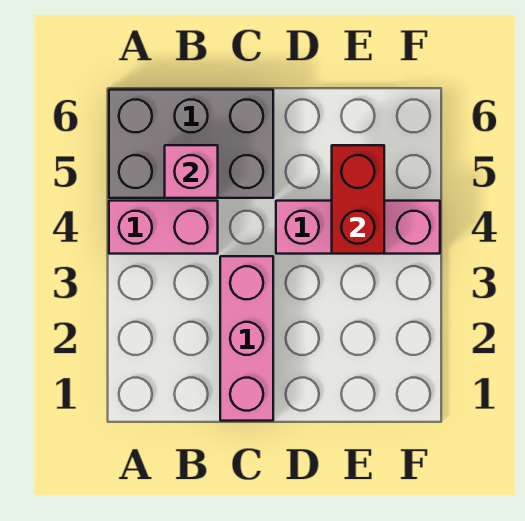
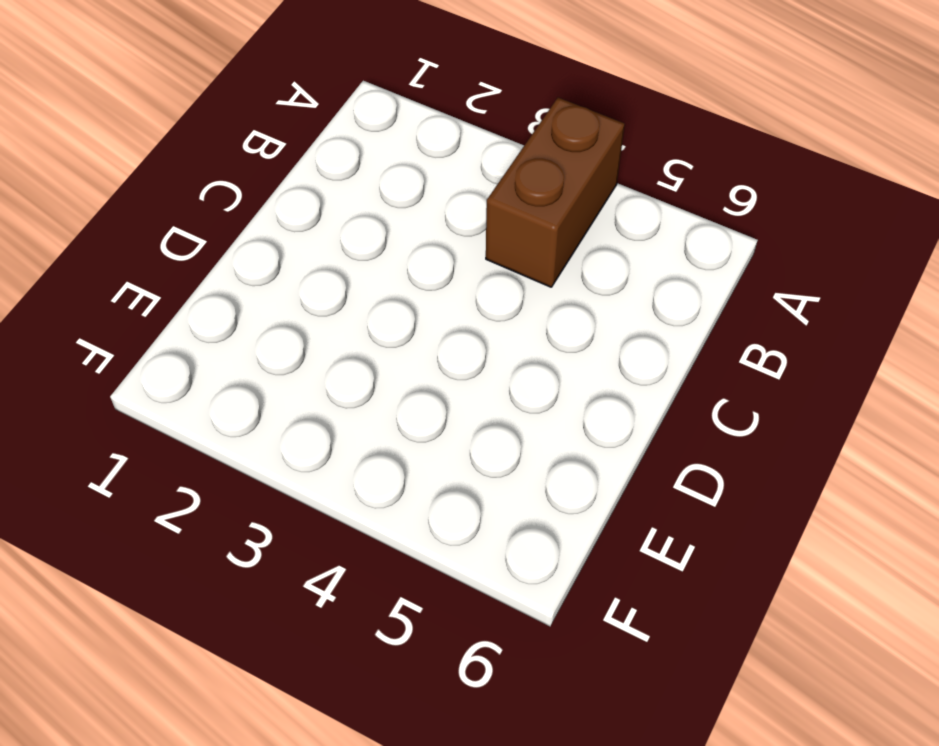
brown brick A4:B4 level 1 -> pink brick A4:B4 level 1
none -> grey brick A5:C6 level 1
none -> pink brick C1:C3 level 1

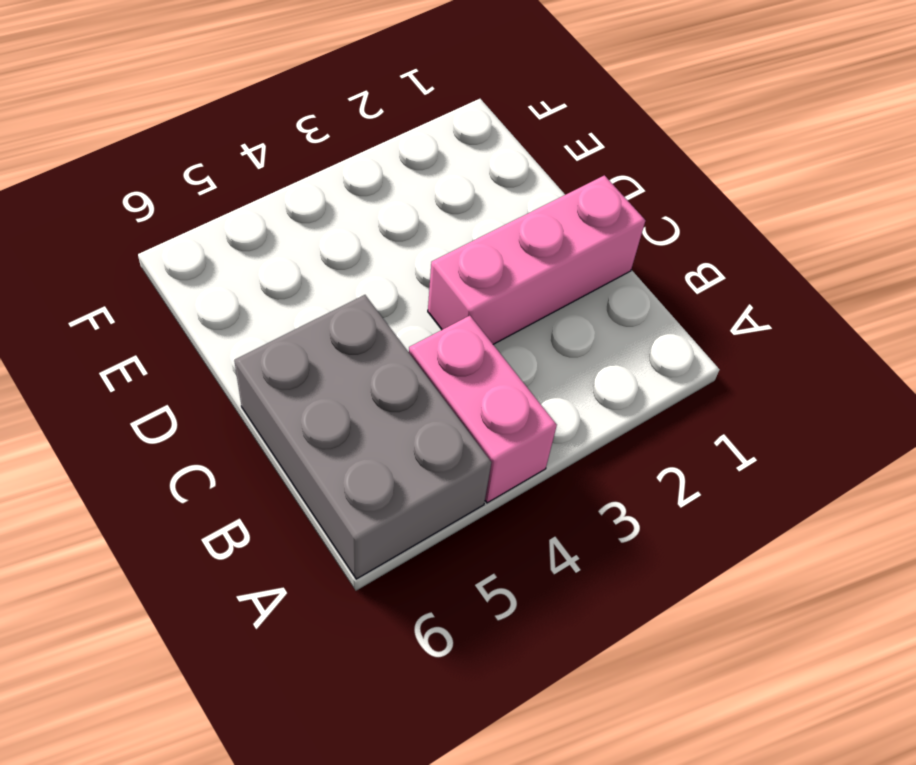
none -> pink brick D4:F4 level 1
none -> pink brick B5 level 2

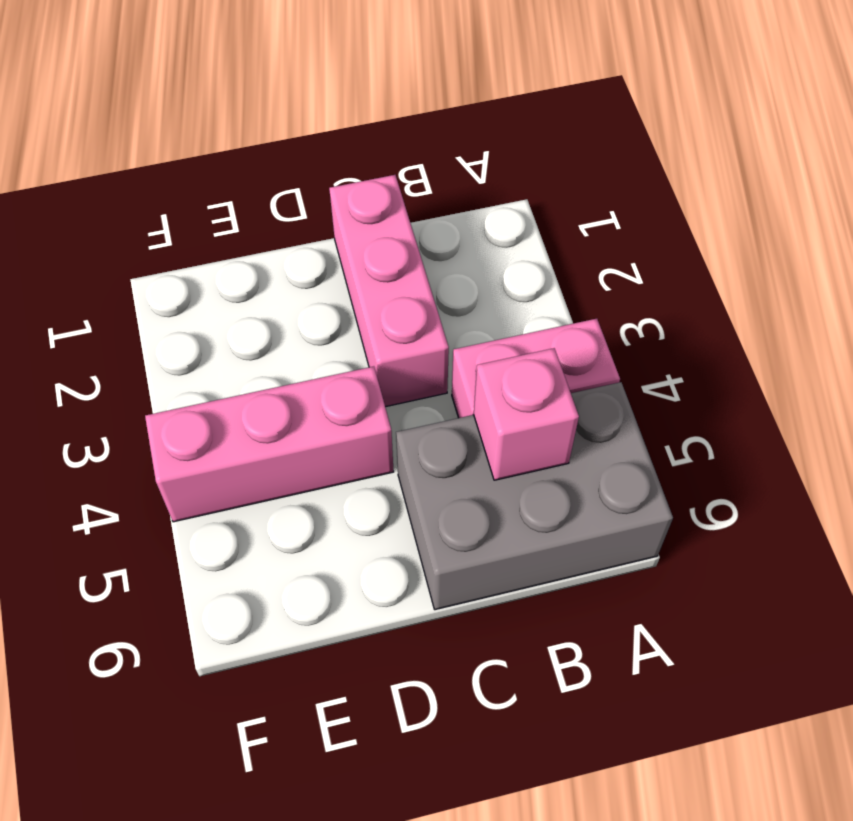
none -> red brick E4:E5 level 2

